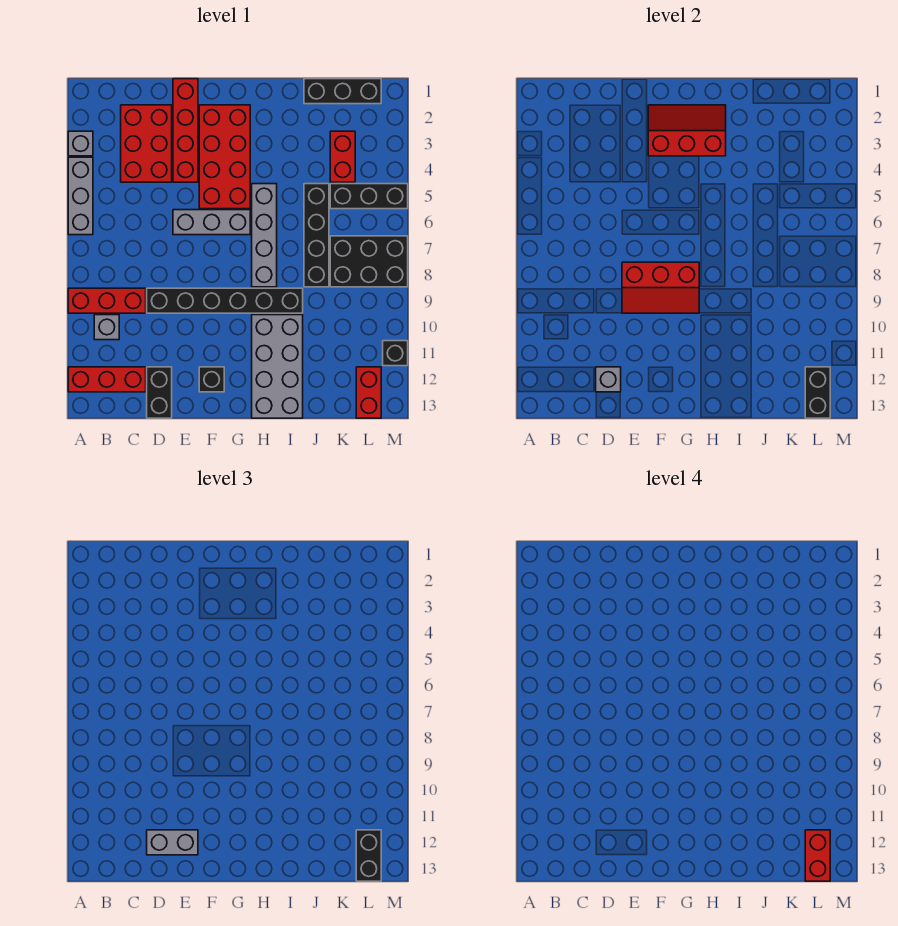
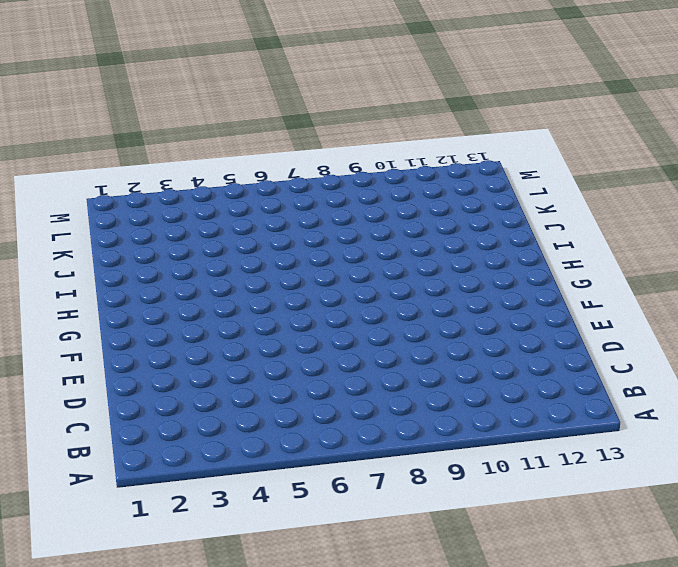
none -> grey brick A3 level 1
none -> grey brick A4:A6 level 1
none -> red brick A9:C9 level 1

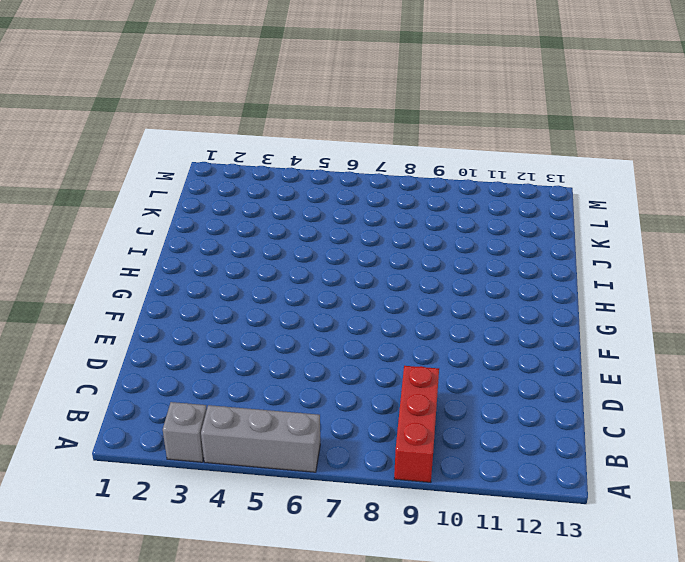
none -> red brick A12:C12 level 1
none -> grey brick B10 level 1
none -> red brick C2:D4 level 1

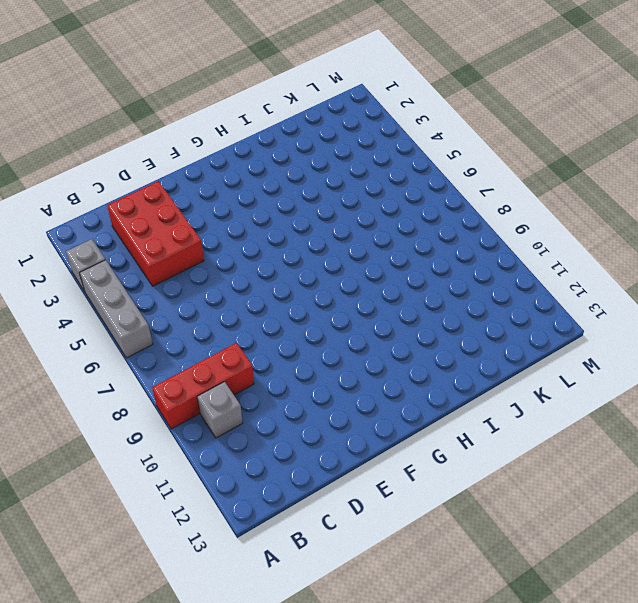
none -> red brick A12:C12 level 1
none -> black brick D9:I9 level 1
none -> black brick D12:D13 level 1

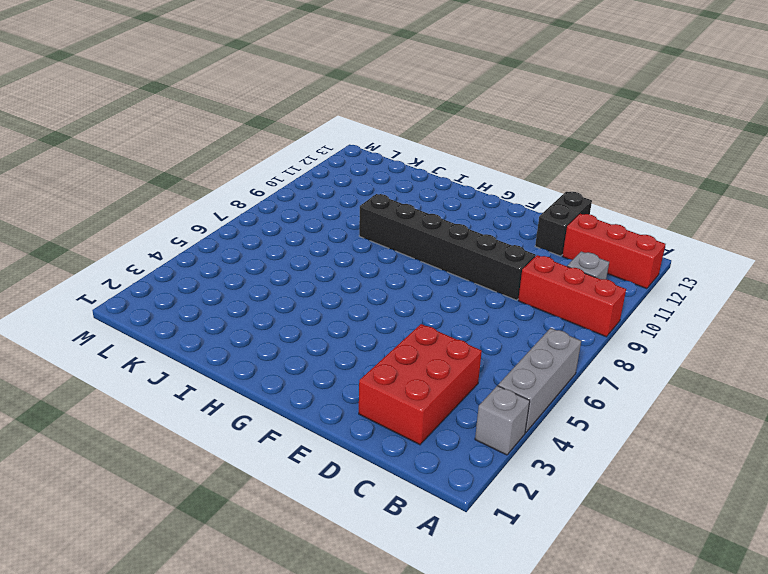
none -> red brick E1:E4 level 1
none -> grey brick E6:G6 level 1
none -> red brick F2:G5 level 1

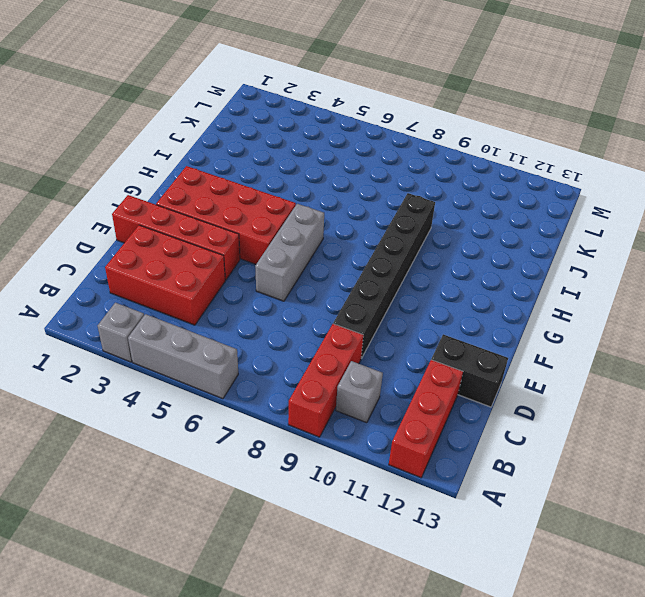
none -> black brick F12 level 1
none -> grey brick H5:H8 level 1
none -> grey brick H10:I13 level 1

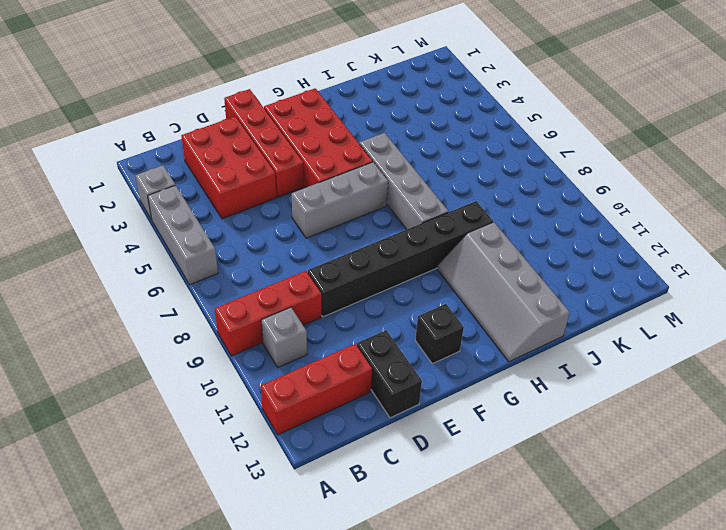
grey slope H10:I13 level 1 top I -> grey brick H10:I13 level 1
none -> black brick J1:L1 level 1
none -> black brick J5:J8 level 1
none -> red brick K3:K4 level 1

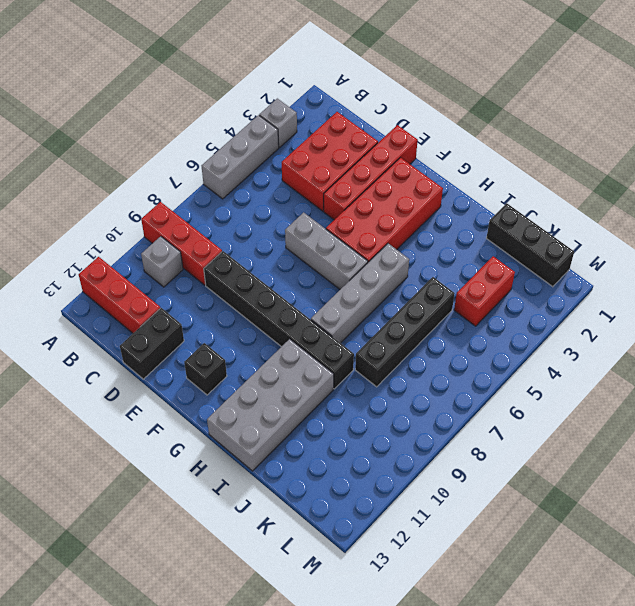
none -> black brick K5:M5 level 1
none -> black brick K7:M8 level 1
none -> red brick L12:L13 level 1

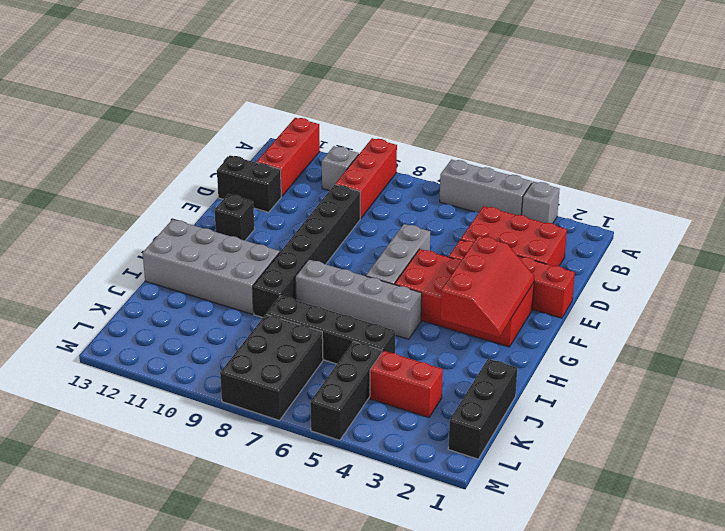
none -> red brick L12:L13 level 1
none -> black brick M11 level 1
none -> grey brick D12 level 2

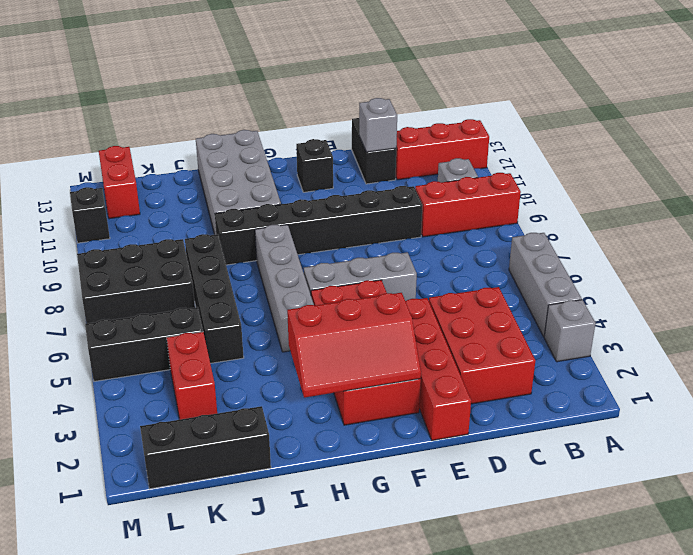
none -> red slope E8:G9 level 2 top 8
none -> black brick L12:L13 level 2
none -> grey brick D12:E12 level 3

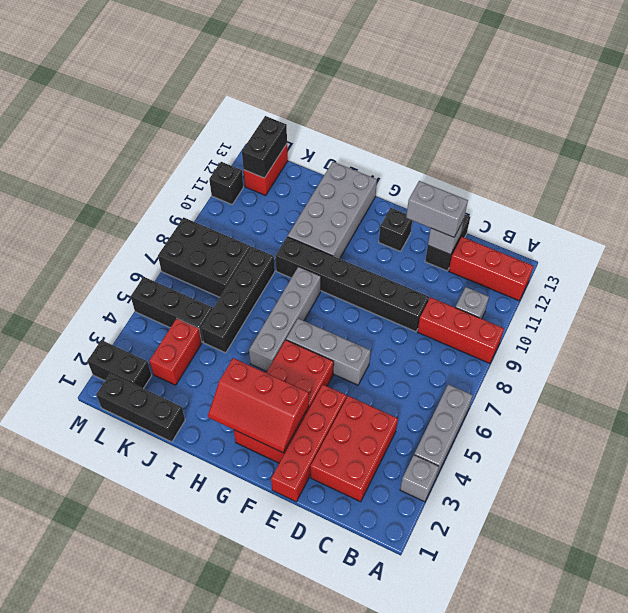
black brick L2:M2 level 1 -> black brick L12:L13 level 3
none -> red slope E8:G9 level 2 top 8
none -> red brick L12:L13 level 4

